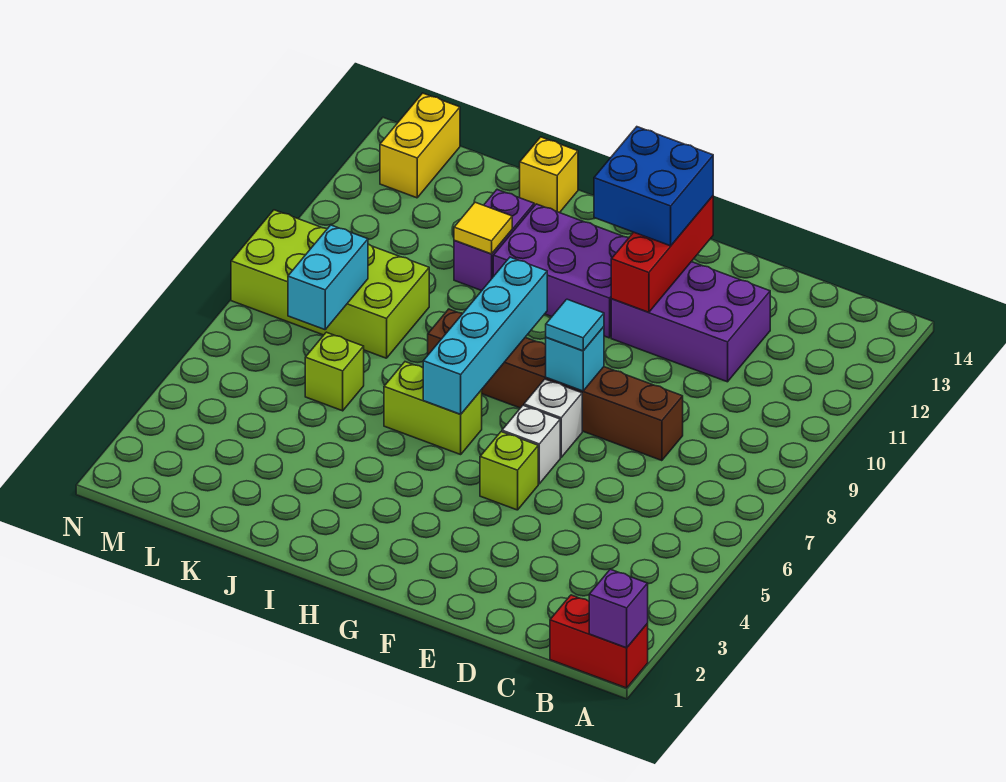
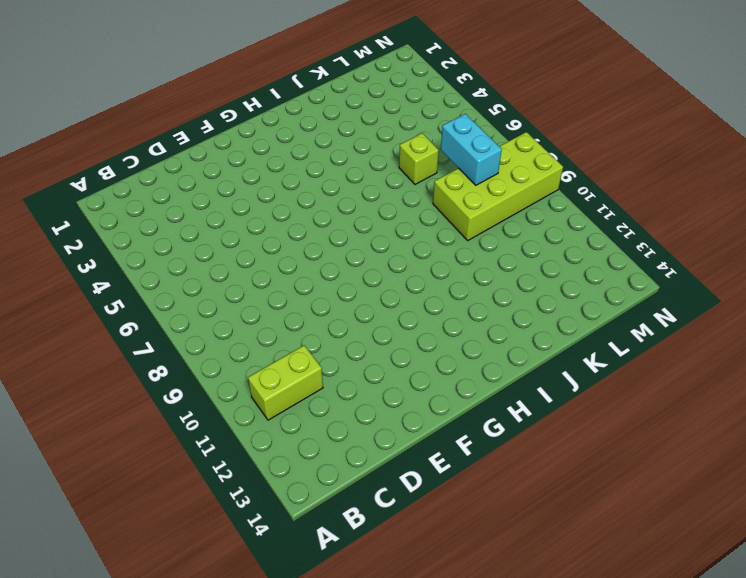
lime brick B11:C11 level 1 -> lime brick H6:I6 level 1
none -> red brick A1:B1 level 1
none -> brown brick D8:I8 level 1
none -> purple brick D11:F12 level 1

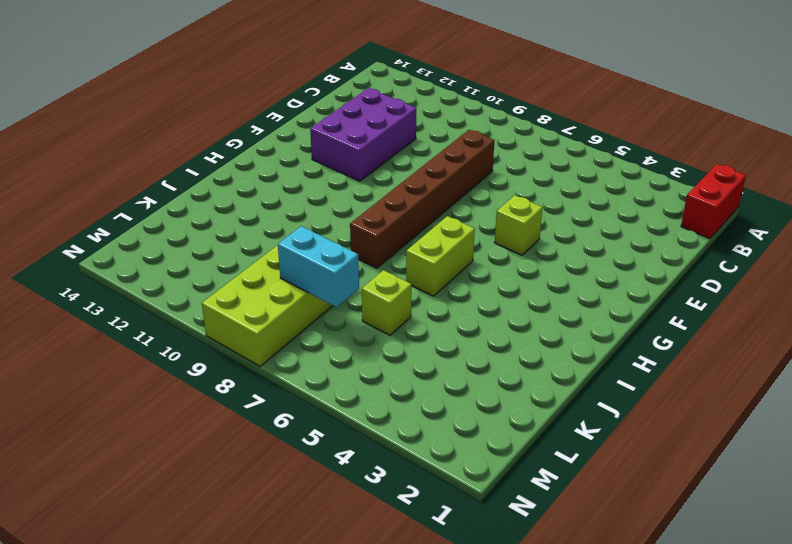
none -> white brick F6 level 1
none -> white brick F7 level 1
none -> purple brick G11:I12 level 1

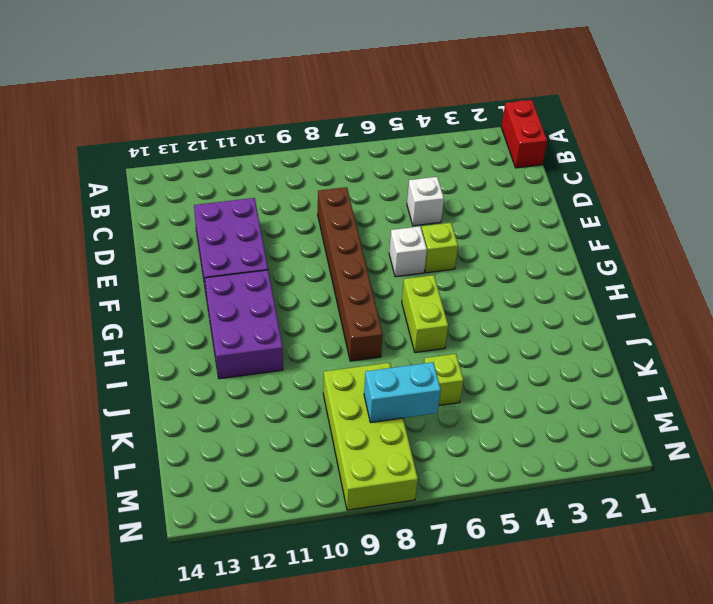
white brick D5 level 1 -> white brick F7 level 1
none -> purple brick J11:J12 level 1
none -> yellow brick J14 level 1
none -> yellow brick M13:M14 level 1

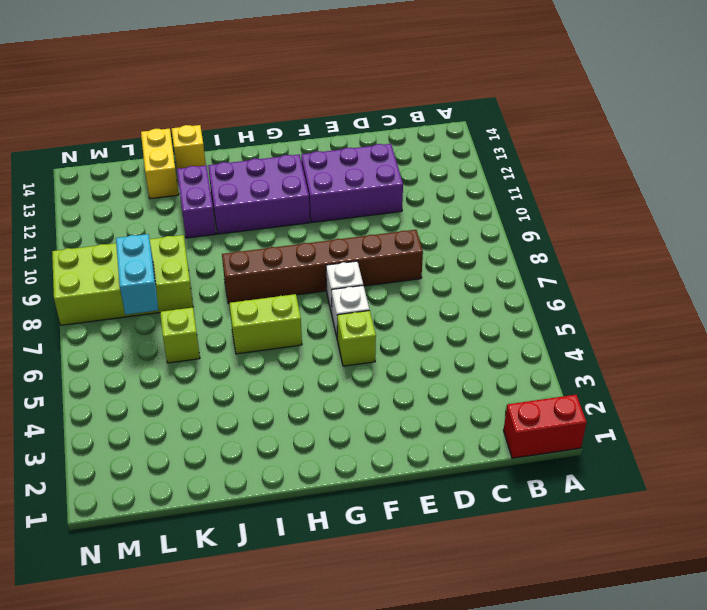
yellow brick K13:K14 level 1 -> yellow brick M13:M14 level 1
none -> purple brick A1 level 2
none -> cyan brick F8 level 2
none -> red brick F11:F13 level 2

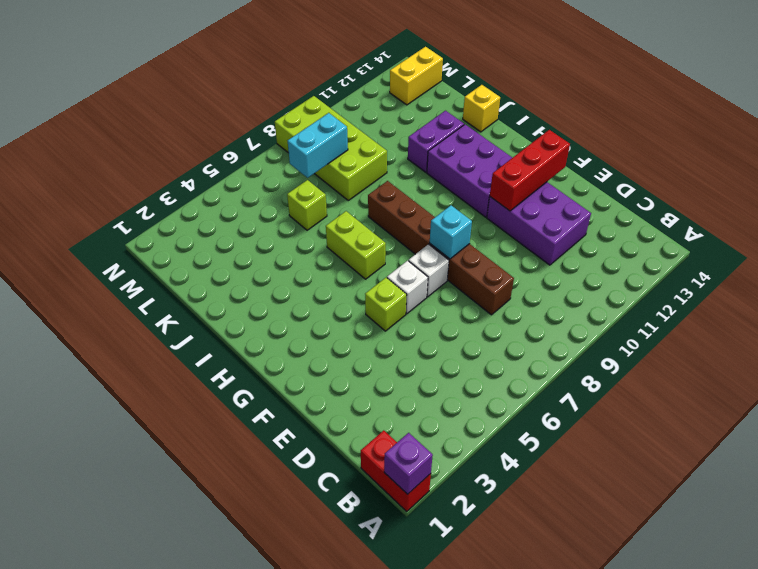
none -> cyan brick H6:H9 level 2
none -> yellow tile J11 level 2
none -> cyan tile F8 level 3

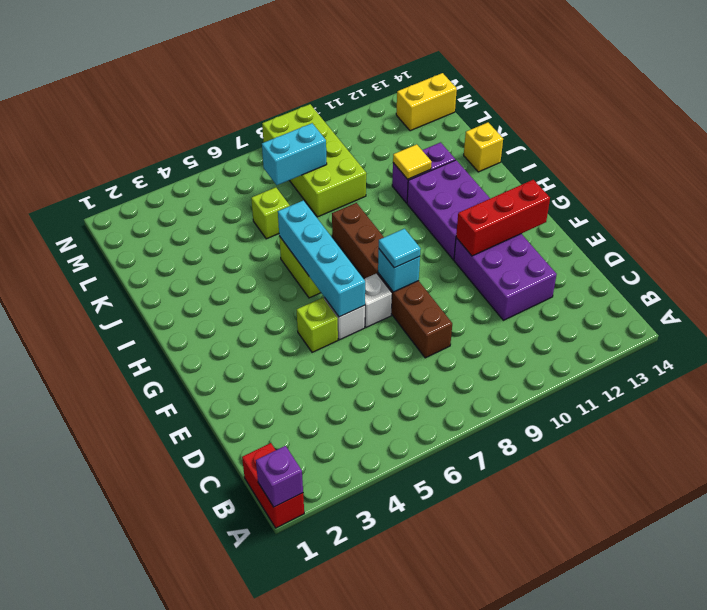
cyan brick F6:I6 level 2 -> cyan brick H6:H9 level 2
none -> blue brick F12:G13 level 3

